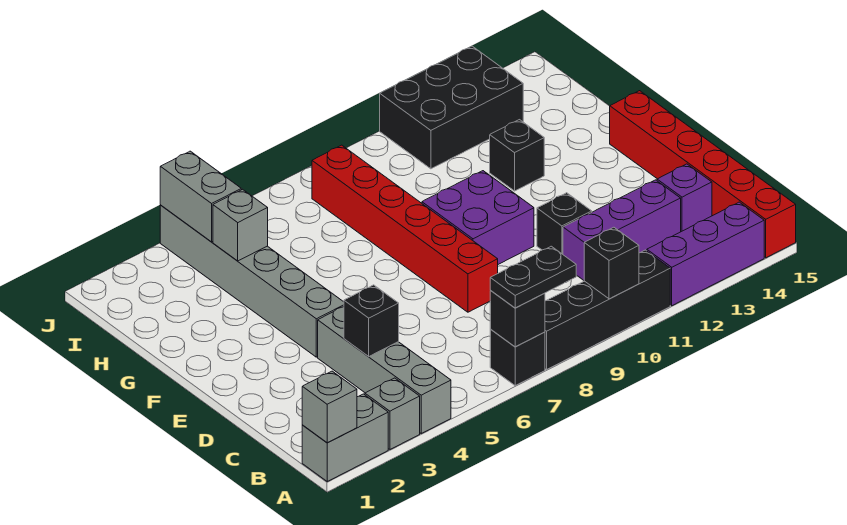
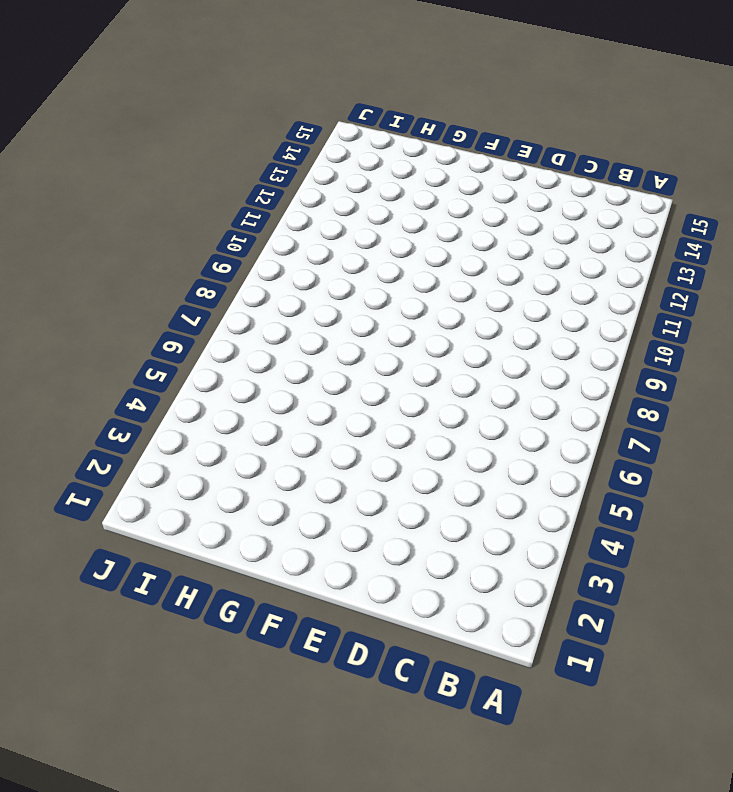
none -> grey brick A1:A2 level 1
none -> grey brick A3 level 1
none -> grey brick A4:D4 level 1

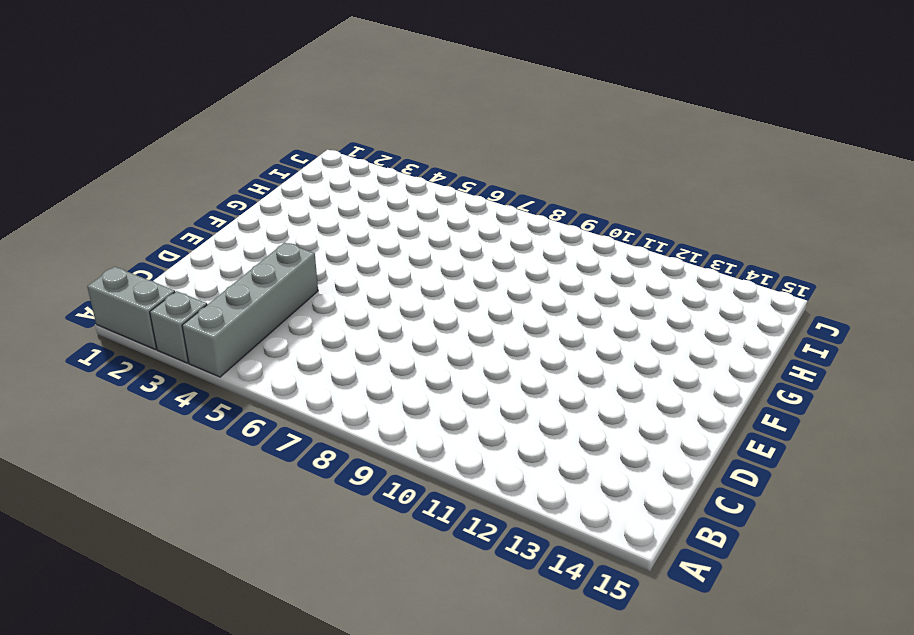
none -> black brick A7 level 1
none -> black brick A8:A11 level 1
none -> purple brick A12:A14 level 1

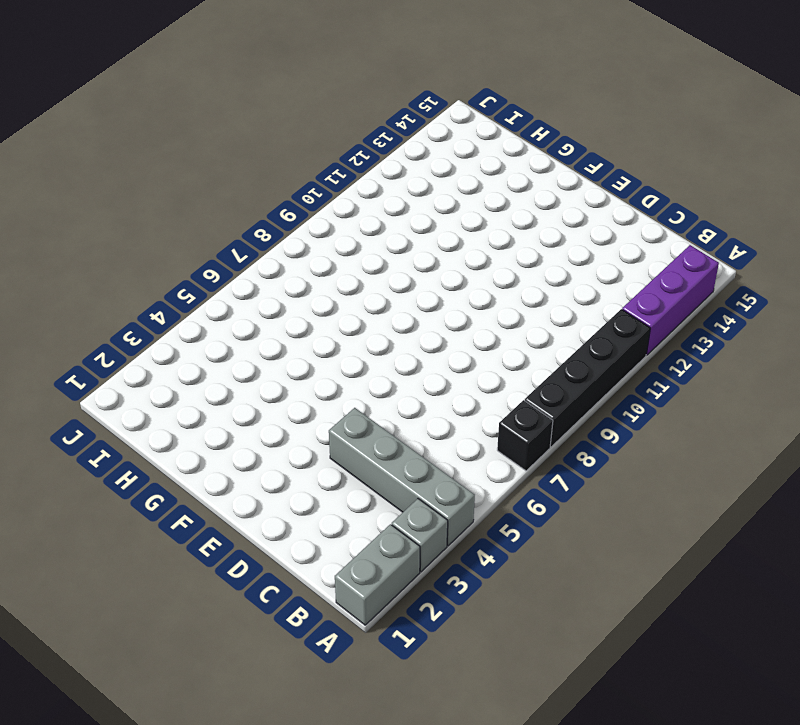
none -> red brick A15:F15 level 1
none -> purple brick C11:C13 level 1
none -> purple brick C14 level 1

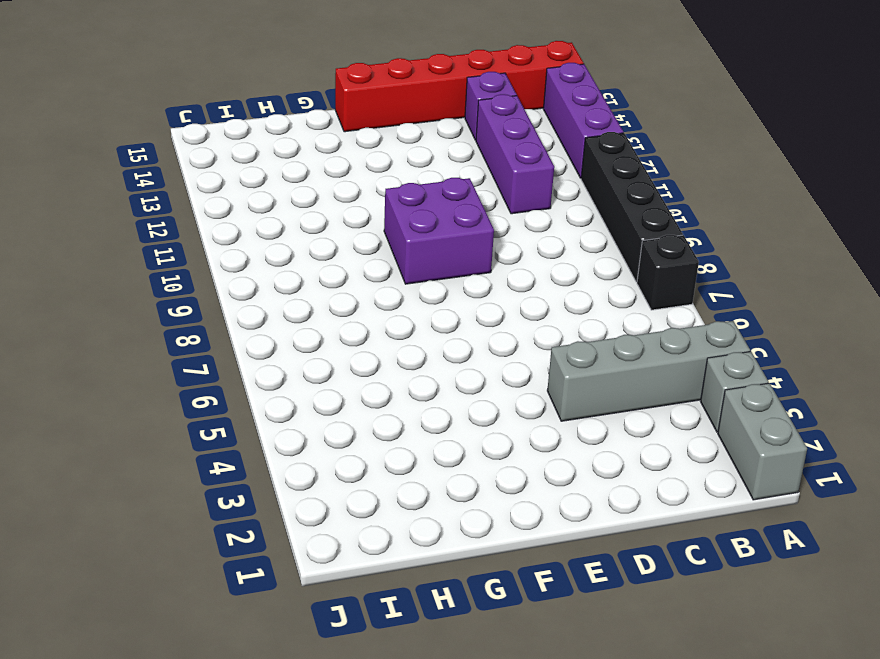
none -> red brick D8:I8 level 1
none -> black brick D11 level 1
none -> grey brick E4:J4 level 1

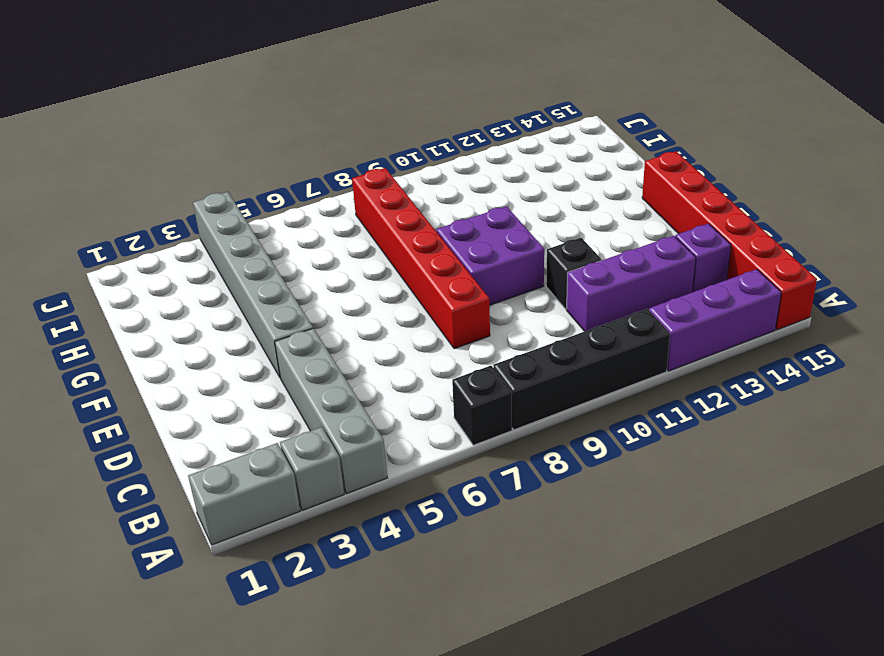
none -> black brick G12 level 1
none -> black brick I11:J13 level 1
none -> grey brick A1 level 2

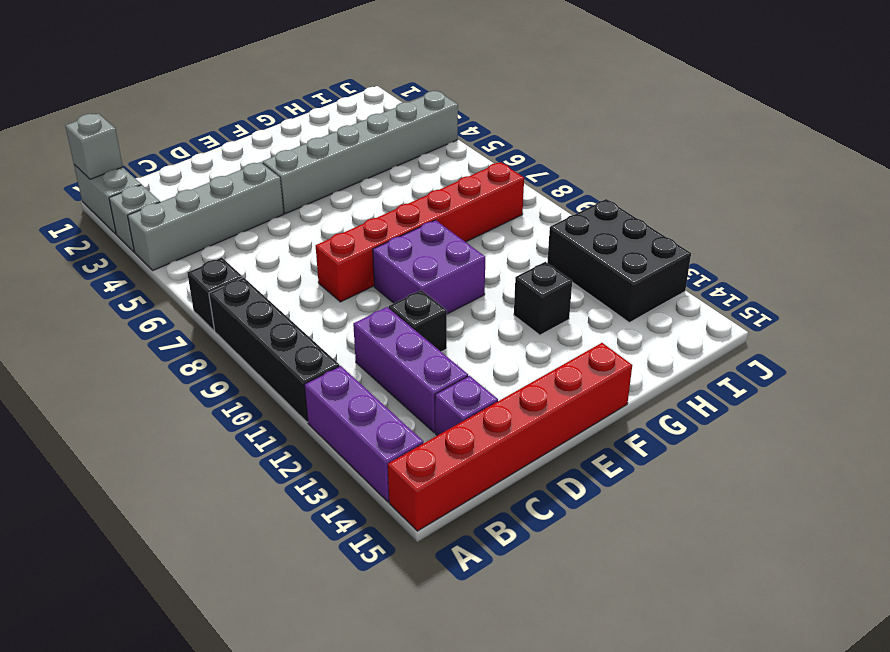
none -> black brick A7 level 2
none -> black brick A10 level 2
none -> black brick C4 level 2

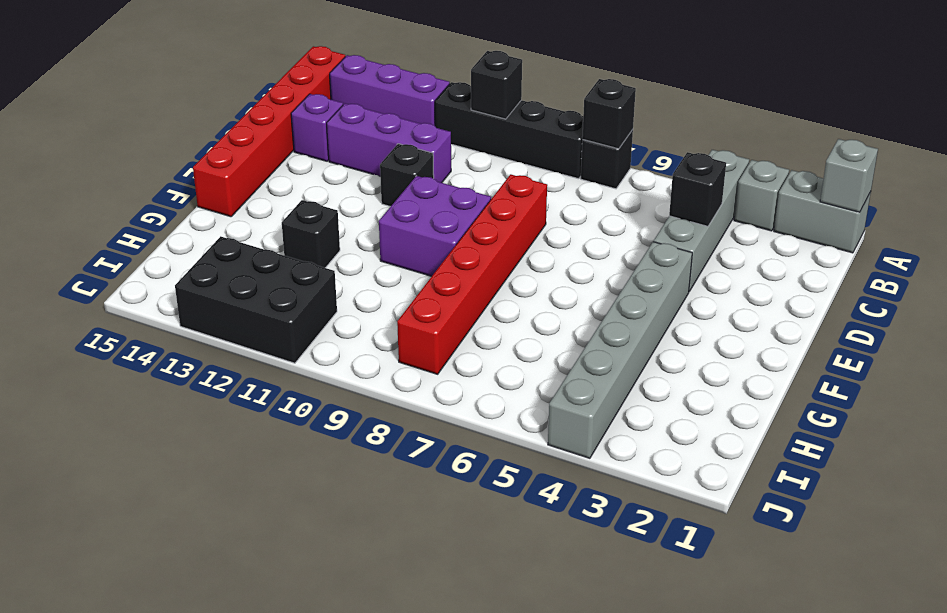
none -> grey brick H4 level 2
none -> grey brick I4:J4 level 2
none -> black plate A7:A8 level 3

